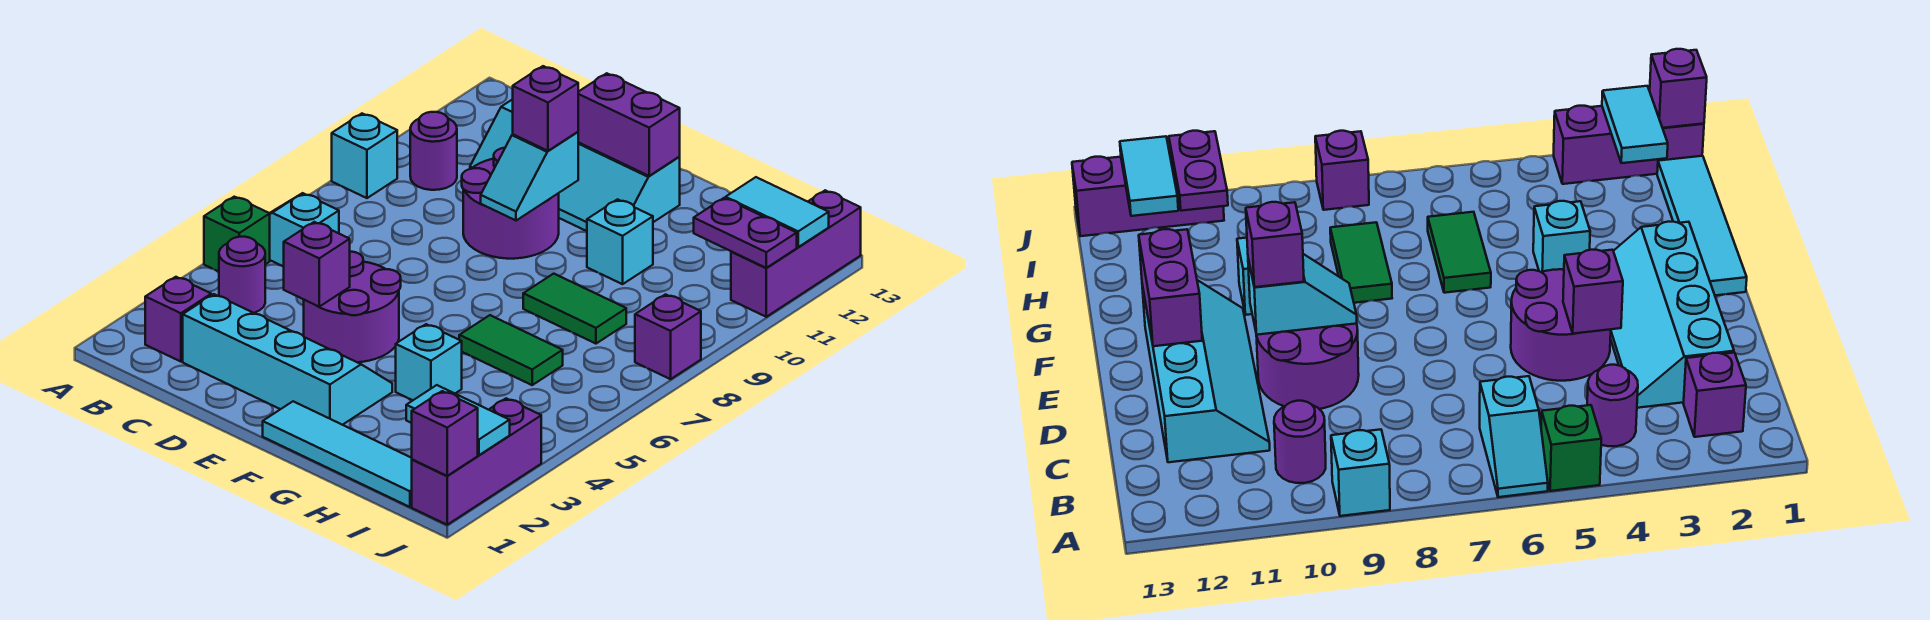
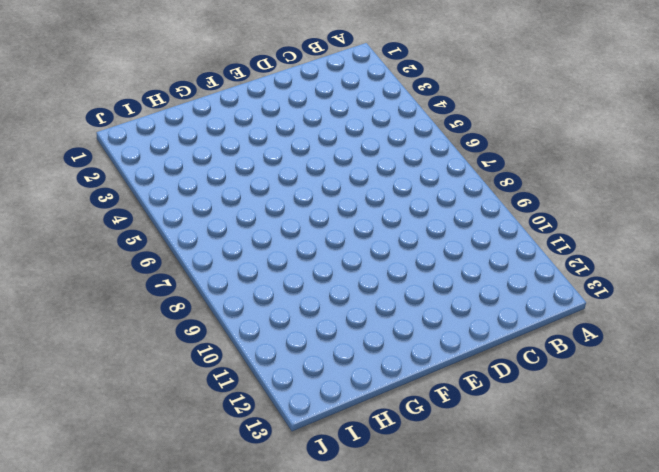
none -> green brick A5 level 1
none -> cyan slope A6:B6 level 1 top B
none -> cyan brick A9 level 1

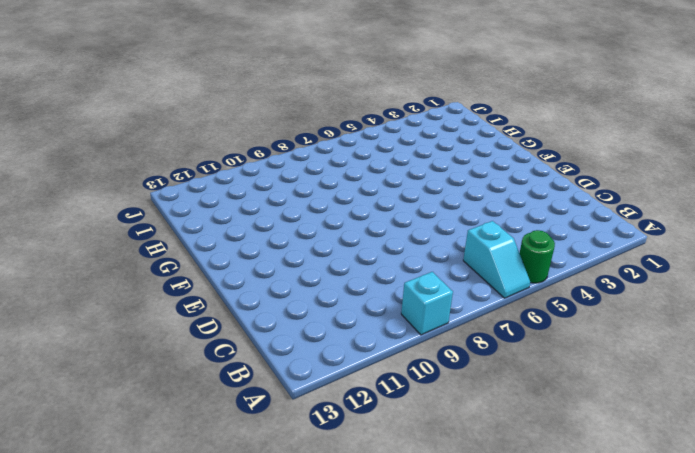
green round brick A5 level 1 -> green brick A5 level 1
none -> purple brick B2 level 1
none -> purple round brick B4 level 1
none -> purple round brick B10 level 1

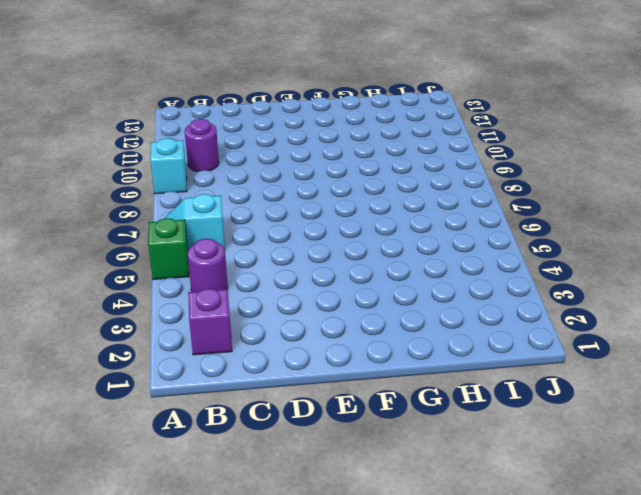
none -> cyan slope C2:F3 level 1 top 2
none -> cyan slope C11:F12 level 1 top 12
none -> purple round brick D4:E5 level 1

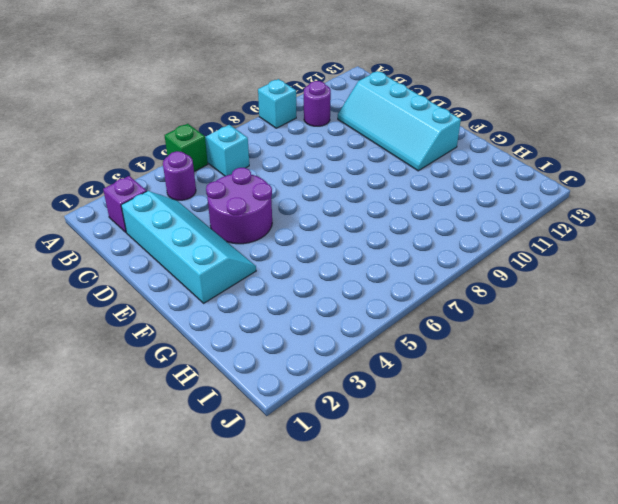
none -> purple round brick D9:E10 level 1
none -> cyan tile F1:I1 level 1
none -> cyan brick G4 level 1

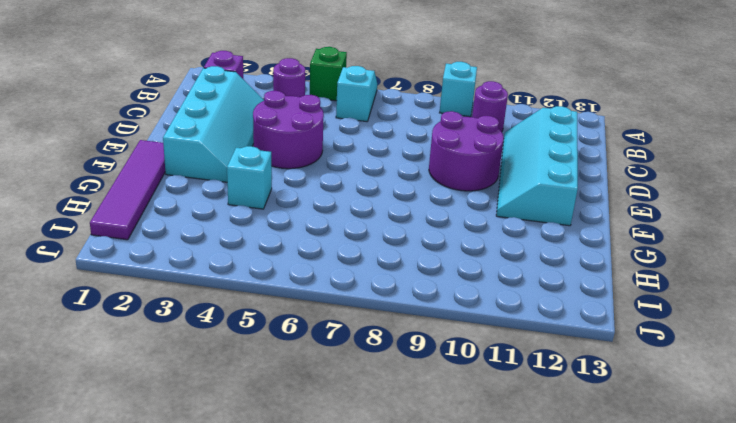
purple tile F1:I1 level 1 -> cyan tile F1:I1 level 1
none -> green tile G6:H6 level 1
none -> green tile G8:H8 level 1
none -> cyan brick G10 level 1

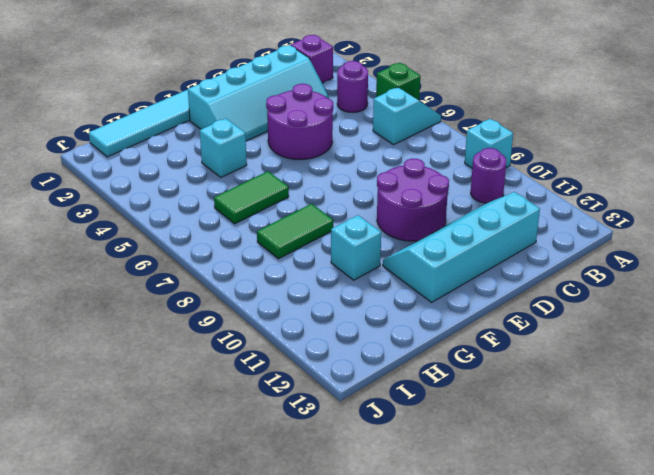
none -> purple brick J1:J3 level 1
none -> purple brick J8 level 1
none -> purple brick J11:J13 level 1

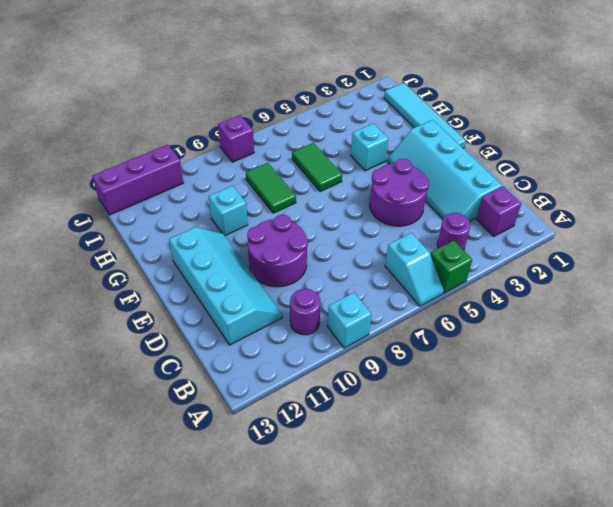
none -> purple brick J1:J3 level 1
none -> purple brick D4 level 2
none -> cyan slope E9:E10 level 2 top 10

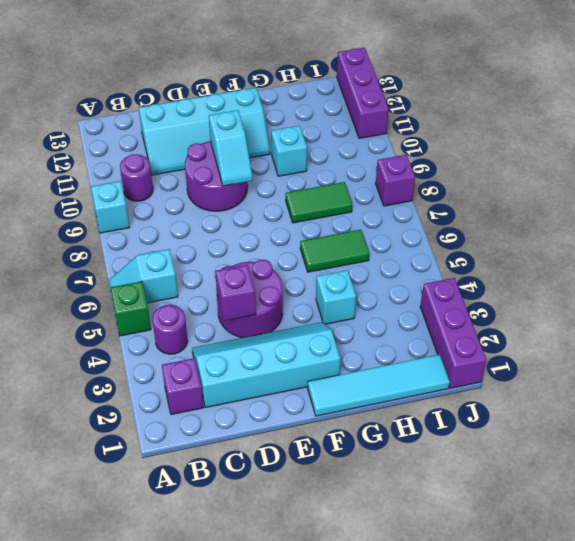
none -> purple brick E12:F12 level 2
none -> cyan tile I2:J2 level 2
none -> purple plate I11:J11 level 2

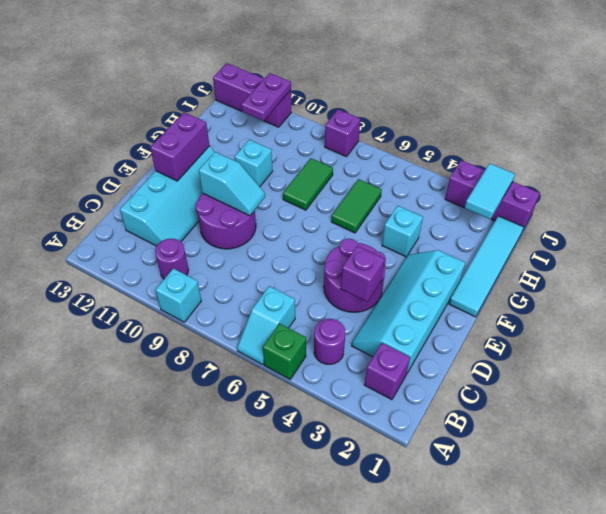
none -> cyan tile I12:J12 level 2
none -> purple brick J1 level 2
none -> purple brick E10 level 3

